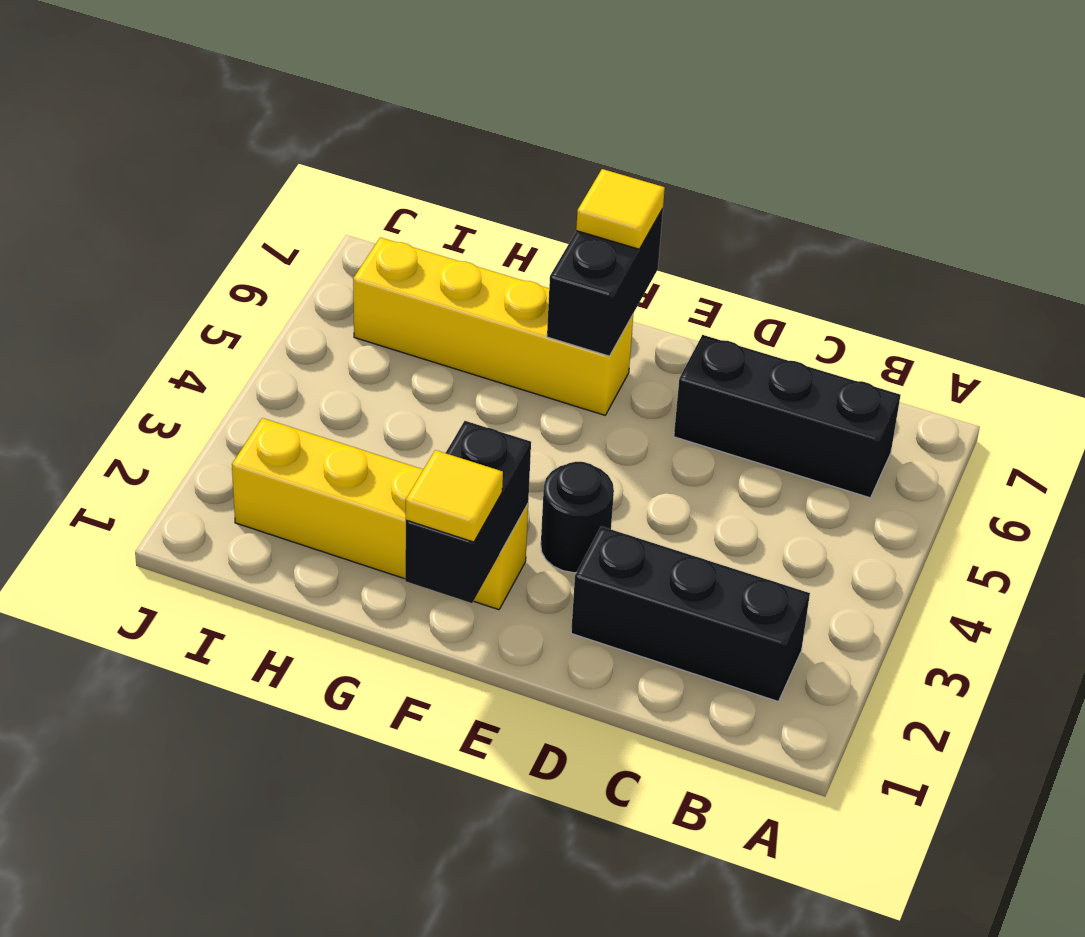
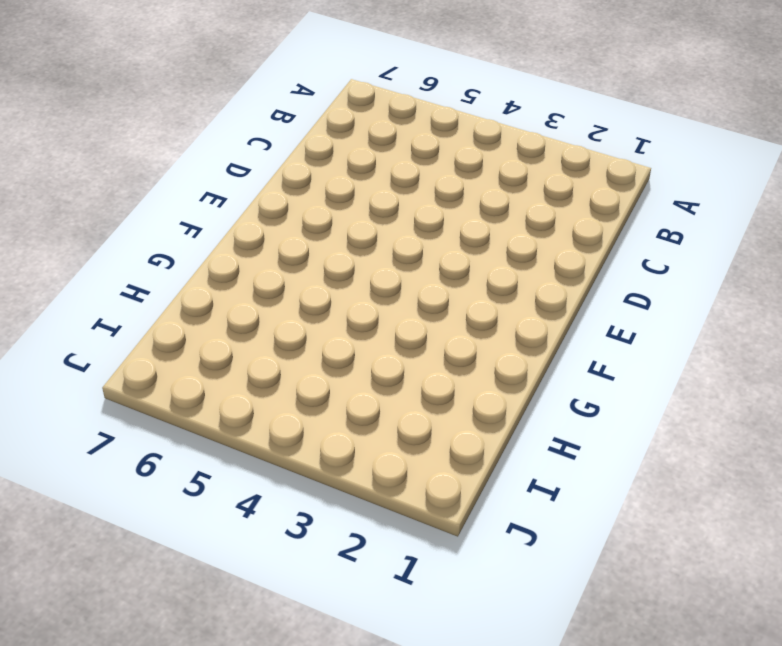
none -> black brick B2:D2 level 1
none -> black brick B6:D6 level 1

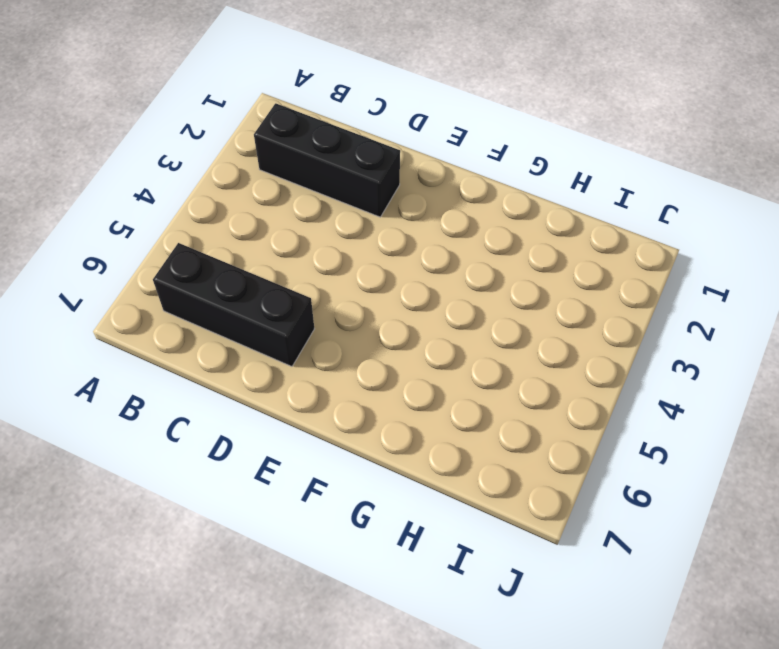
none -> black round brick E3 level 1
none -> yellow brick F2:I2 level 1

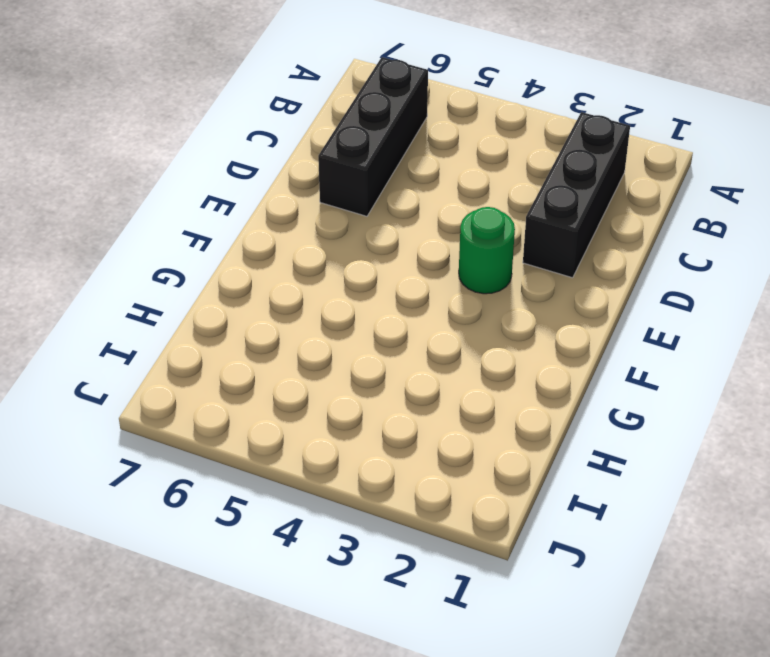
green round brick E3 level 1 -> black round brick E3 level 1
none -> yellow brick F2:I2 level 1
none -> yellow brick F6:I6 level 1

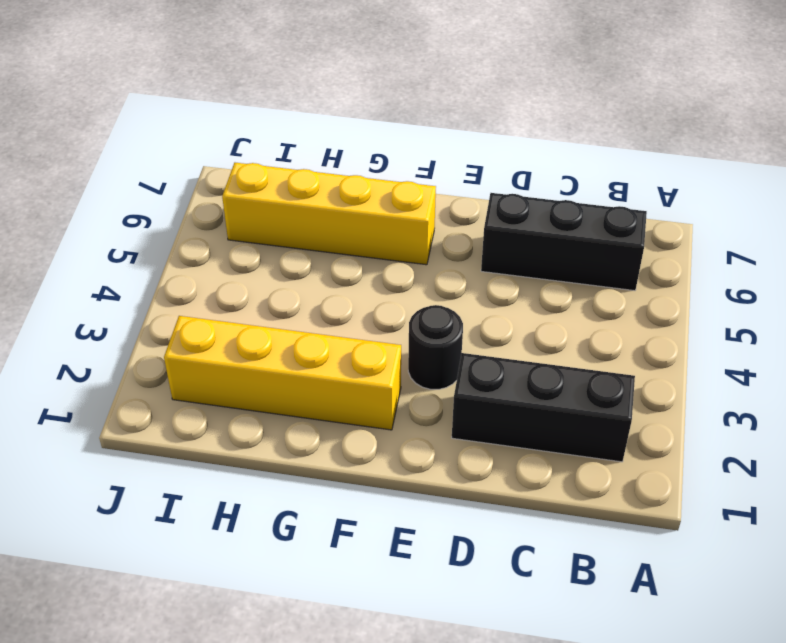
none -> black brick F1:F2 level 2
none -> black brick F6:F7 level 2

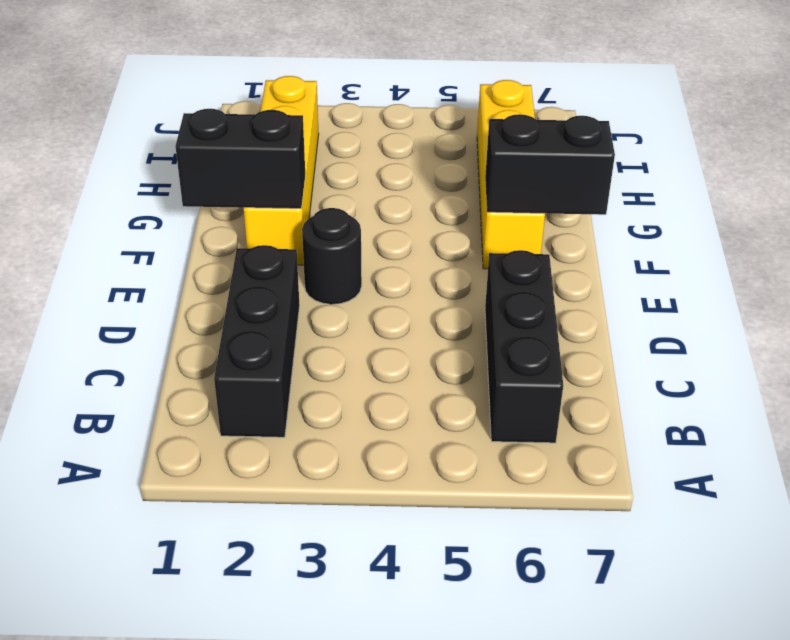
none -> yellow tile F1 level 3
none -> yellow tile F7 level 3

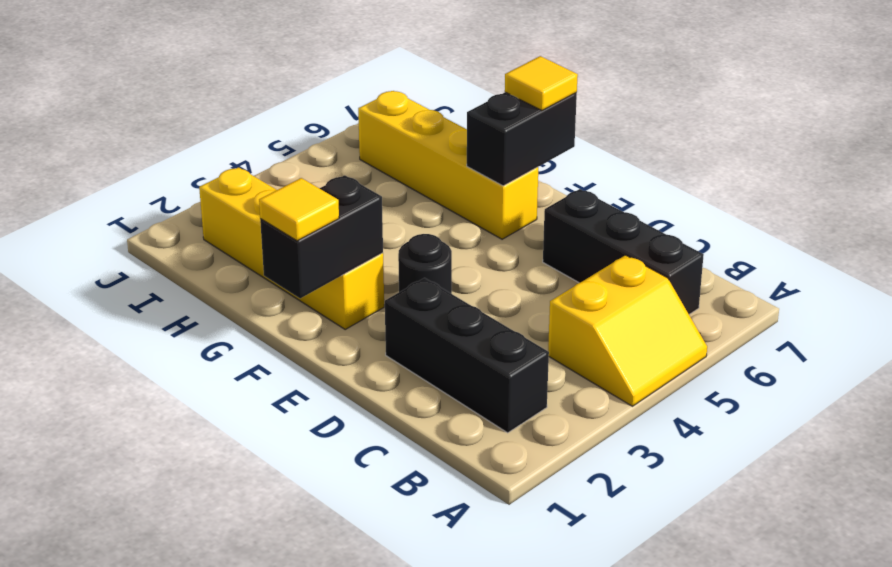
yellow slope A4:B5 level 1 top B -> none

